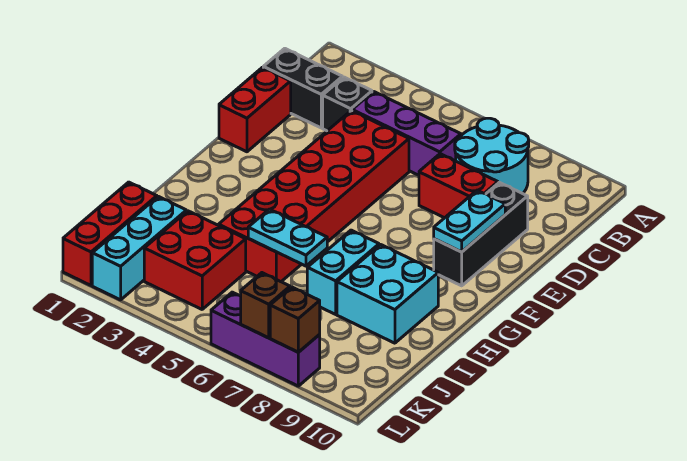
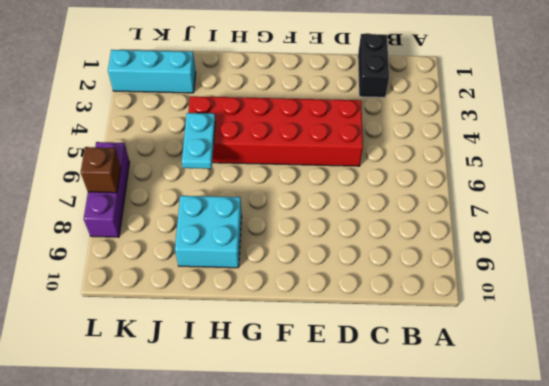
none -> cyan round brick B7:C8 level 1
none -> black brick C3 level 1
none -> purple brick C4:C6 level 1

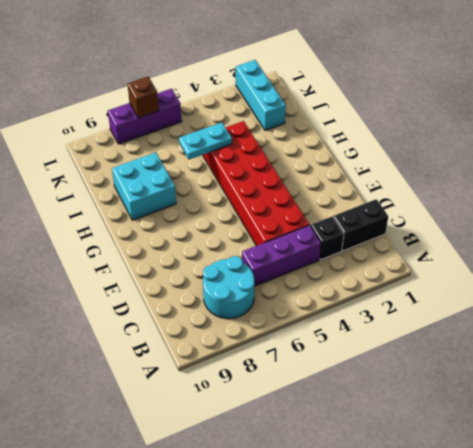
none -> red brick D1:E1 level 1
none -> red brick D7:D8 level 1
none -> black brick D9:F9 level 1

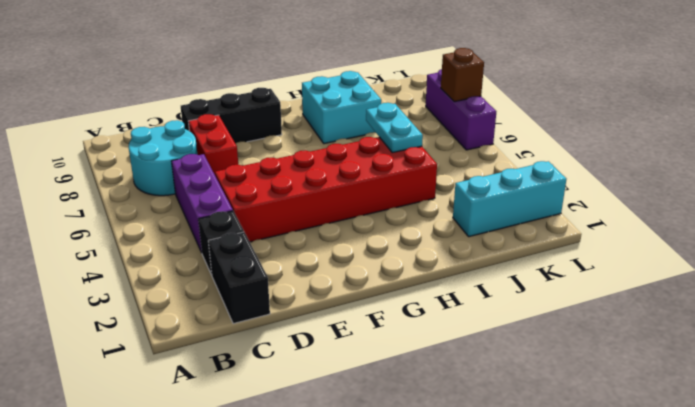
none -> red brick D1:E1 level 1
none -> cyan brick H7:I7 level 1
none -> red brick J1:L1 level 1

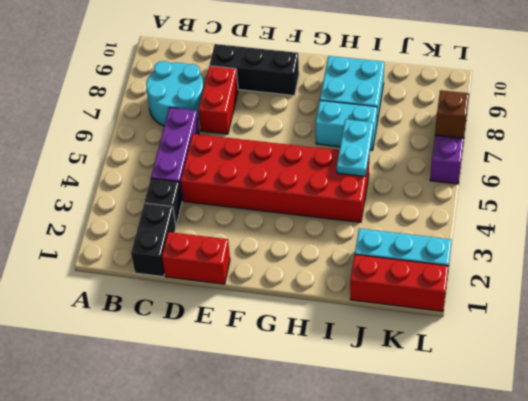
none -> red brick J3:K4 level 1
none -> cyan plate E9:F9 level 2
none -> brown brick L8 level 2

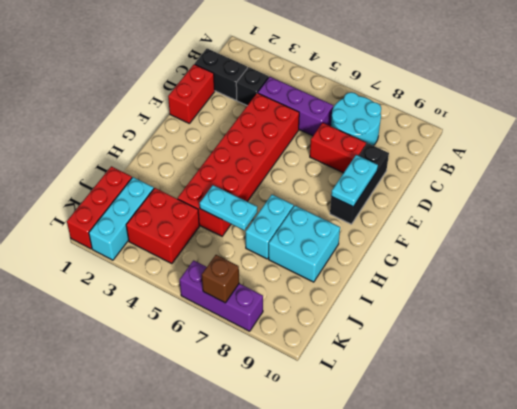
none -> brown brick L8 level 2

